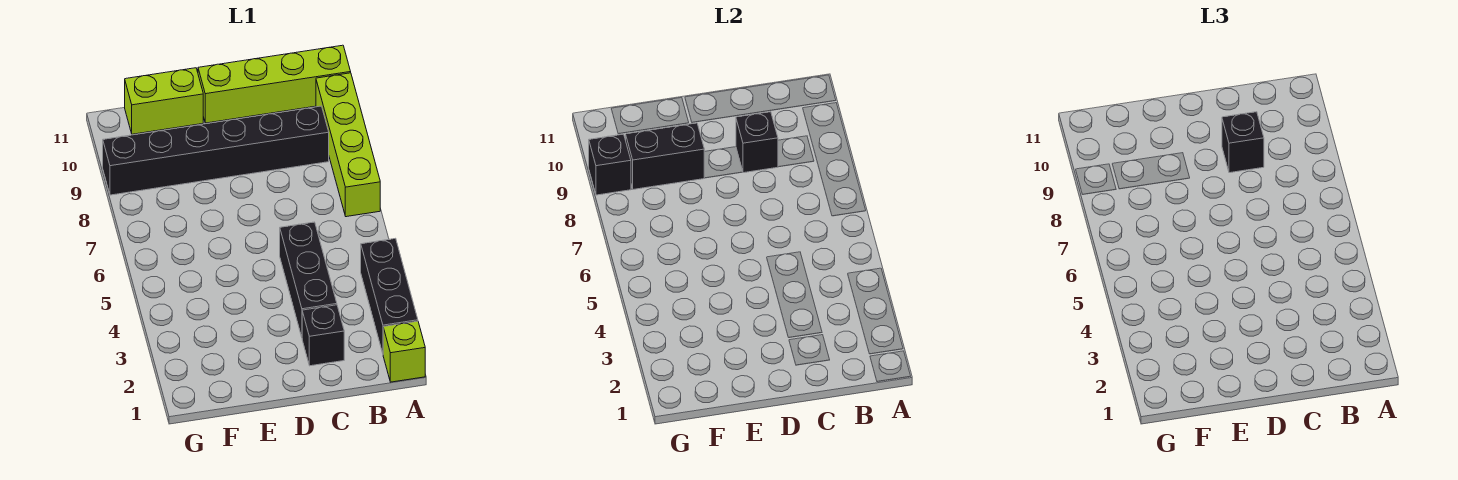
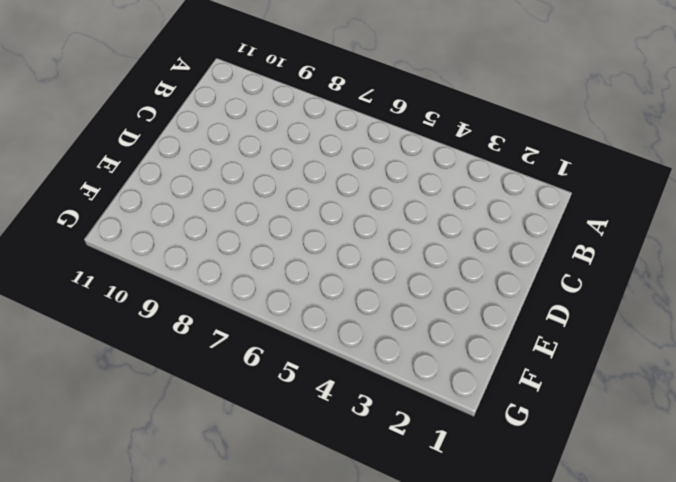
none -> lime brick A1 level 1
none -> black brick A2:A4 level 1
none -> lime brick A7:A10 level 1

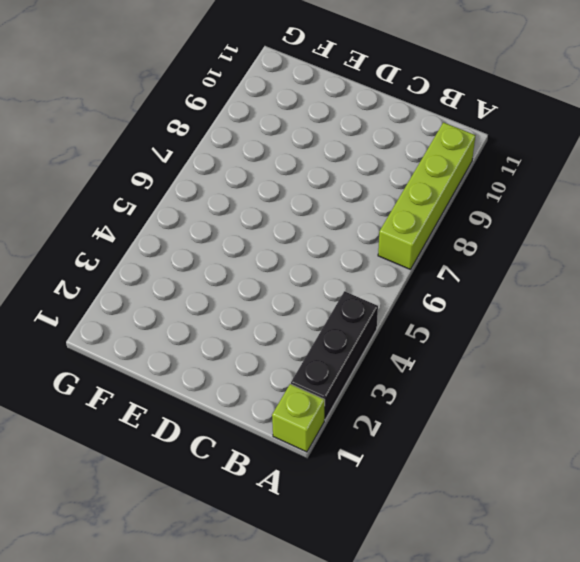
none -> lime brick A11:D11 level 1
none -> black brick B9:G9 level 1
none -> black brick C2 level 1

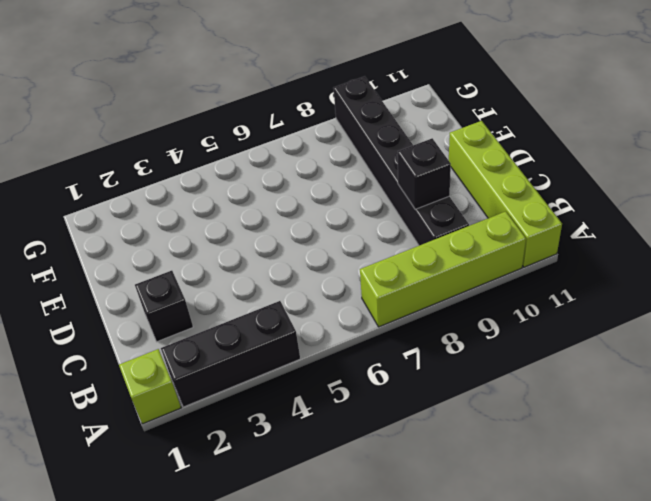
none -> black brick C3:C5 level 1
none -> lime brick E11:F11 level 1
none -> black brick E9:F9 level 2

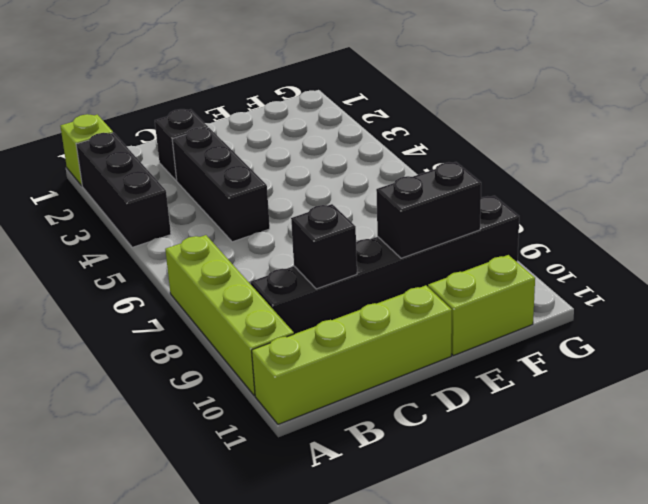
none -> black brick G9 level 2
none -> black brick C9 level 3

